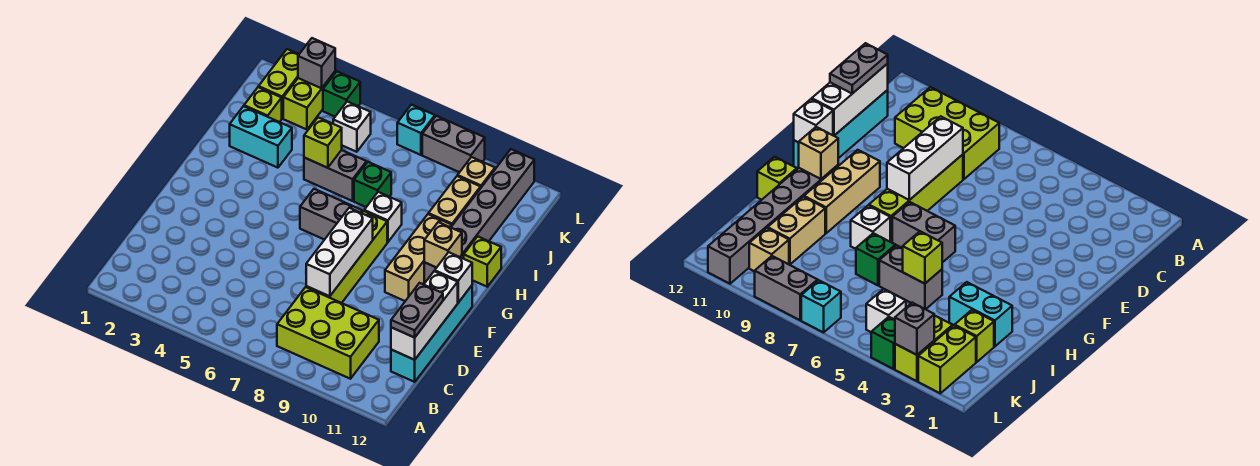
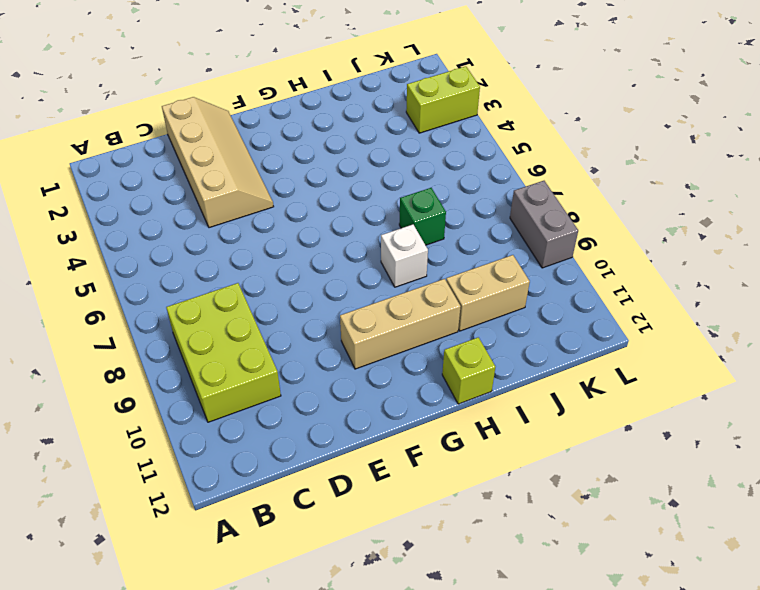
tan slope D1:E4 level 1 top D -> none
none -> cyan brick C12:F12 level 1
none -> lime brick D8:G8 level 1
none -> grey brick G6:G7 level 1

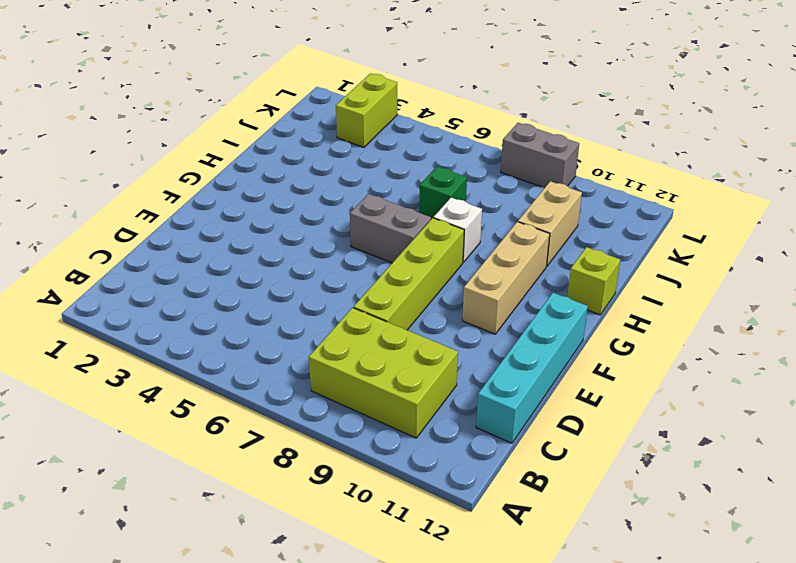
none -> grey brick G11:L11 level 1
none -> cyan brick I2:I3 level 1
none -> grey brick I5:I6 level 1

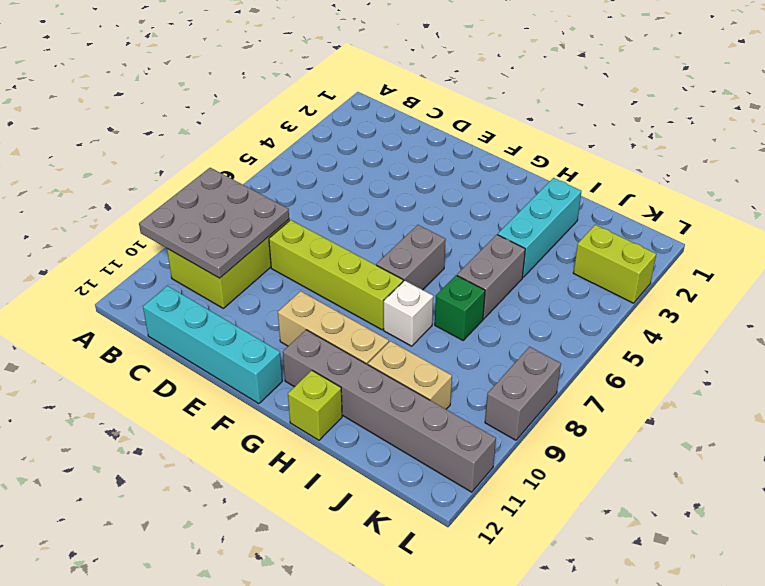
grey plate A8:C10 level 2 -> none
cyan brick I2:I4 level 1 -> cyan brick I2:I3 level 1
none -> lime brick J2 level 1
none -> lime brick K2:L2 level 1
none -> white brick K5 level 1

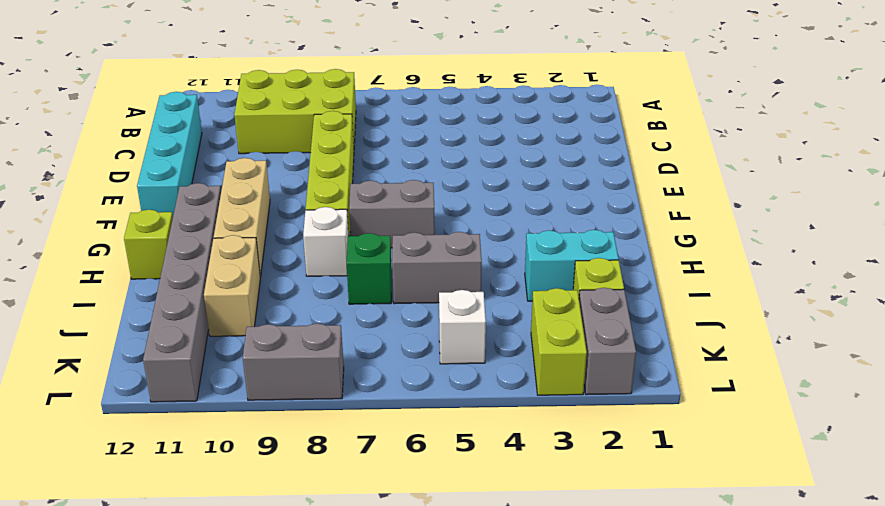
grey brick K2:L2 level 1 -> lime brick K2:L2 level 1
none -> tan brick K10 level 1
none -> green brick L4 level 1
none -> cyan brick L7 level 1

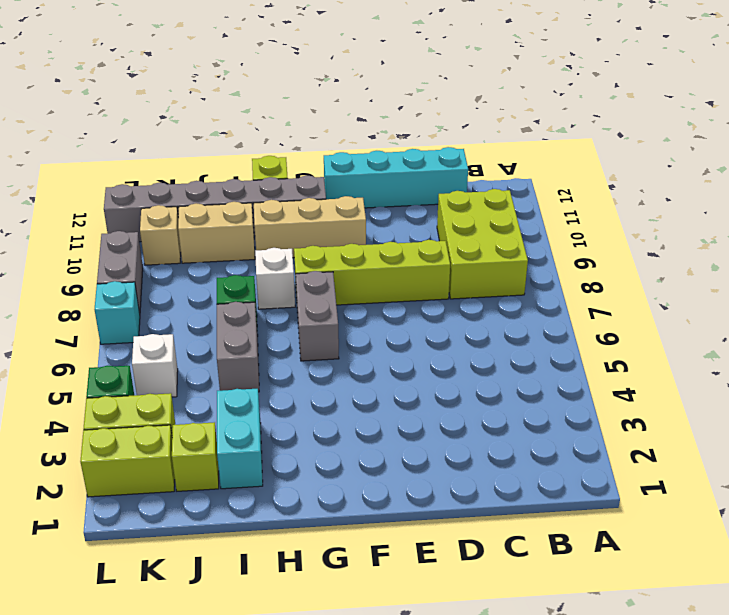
none -> white brick C12:E12 level 2
none -> white brick D8:F8 level 2
none -> white brick F12 level 2

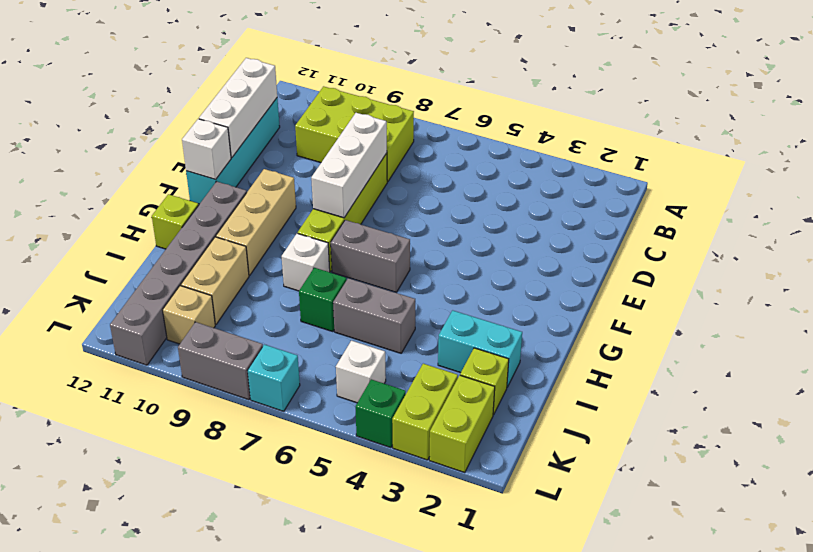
none -> tan brick G11 level 2
none -> lime brick I5 level 2
none -> grey brick L3 level 2

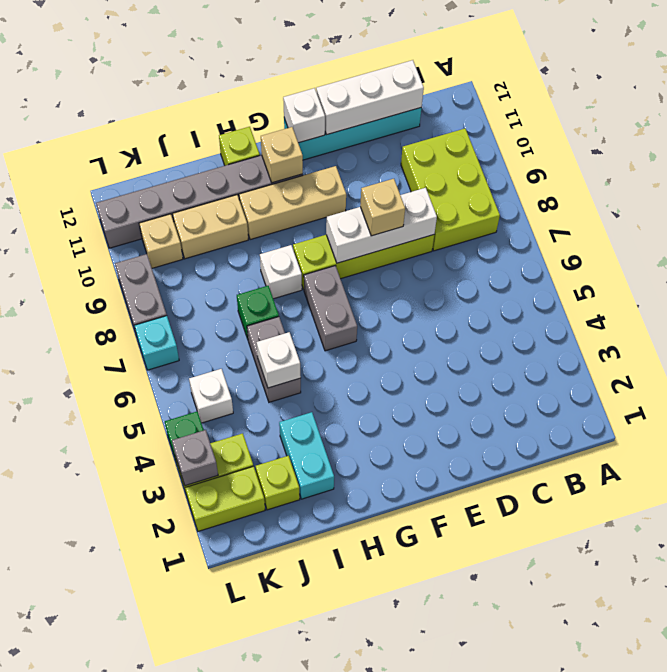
tan brick E8 level 3 -> none
white brick I5 level 2 -> lime brick I5 level 2
none -> grey plate C12:D12 level 3

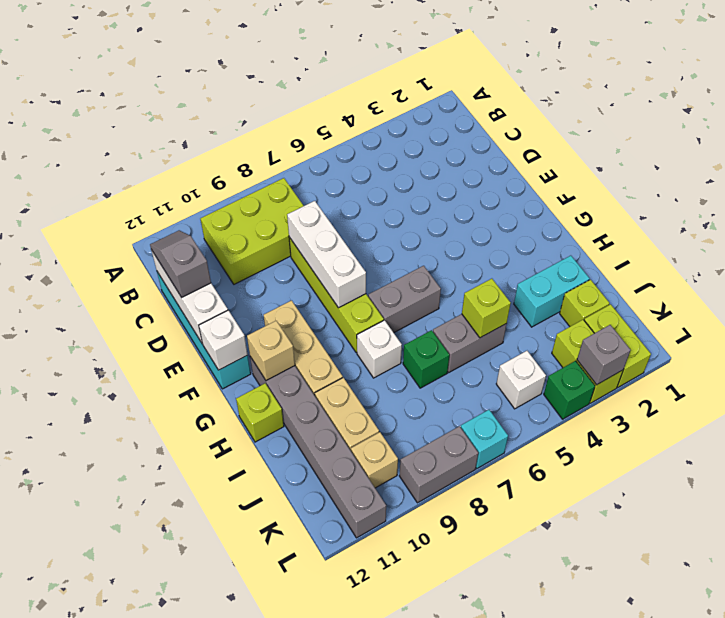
grey slope C12:D12 level 3 top D -> grey plate C12:D12 level 3

